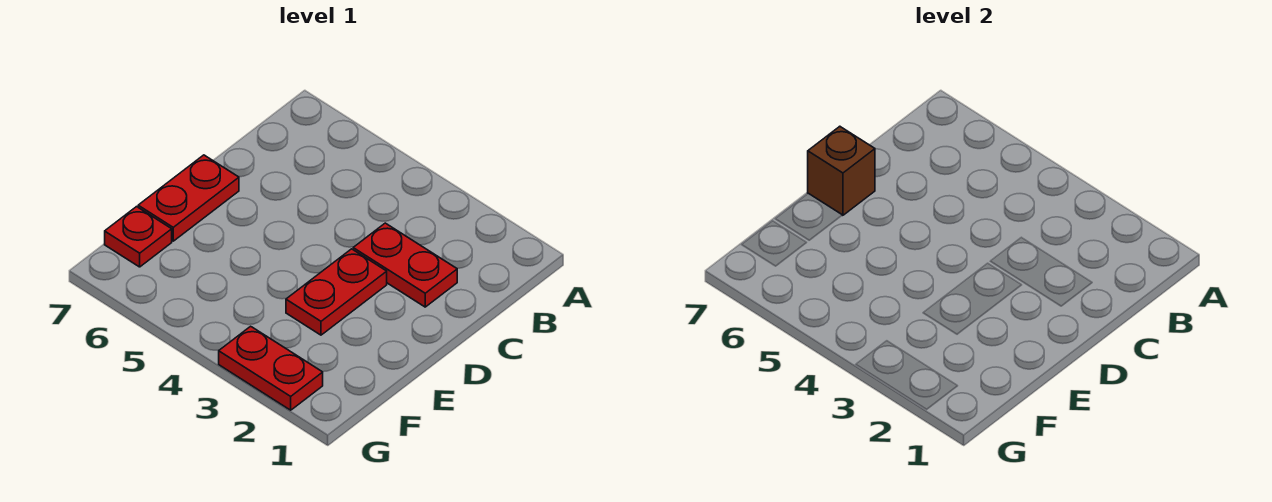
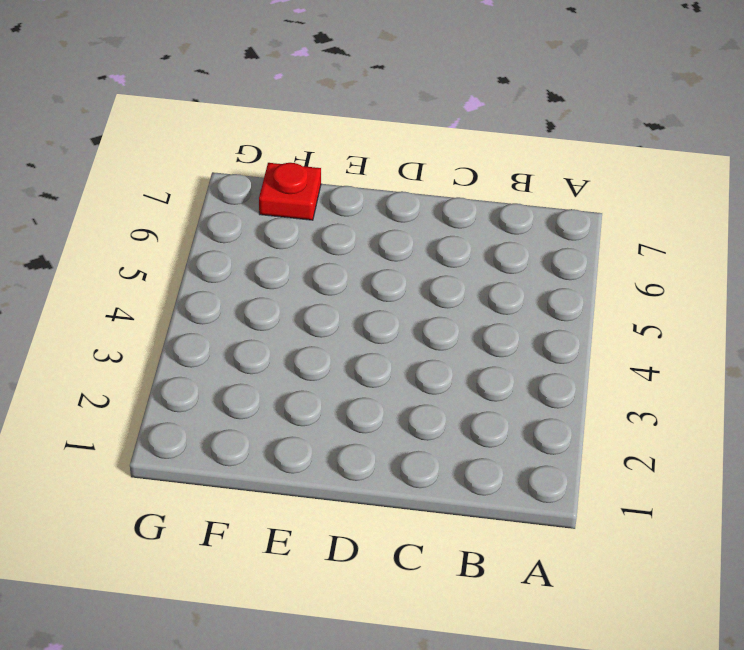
none -> red plate C2:C3 level 1
none -> red plate D3:E3 level 1

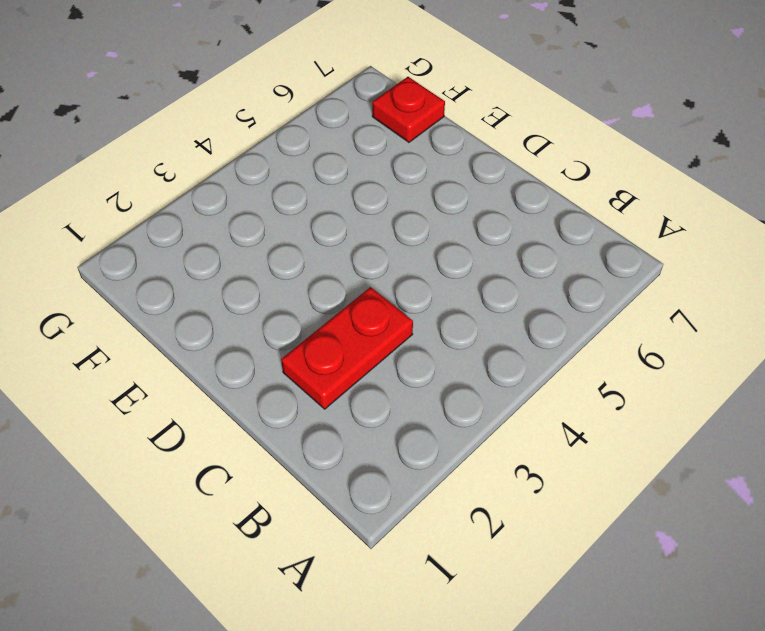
none -> red plate D3:E3 level 1
none -> red plate D7:E7 level 1

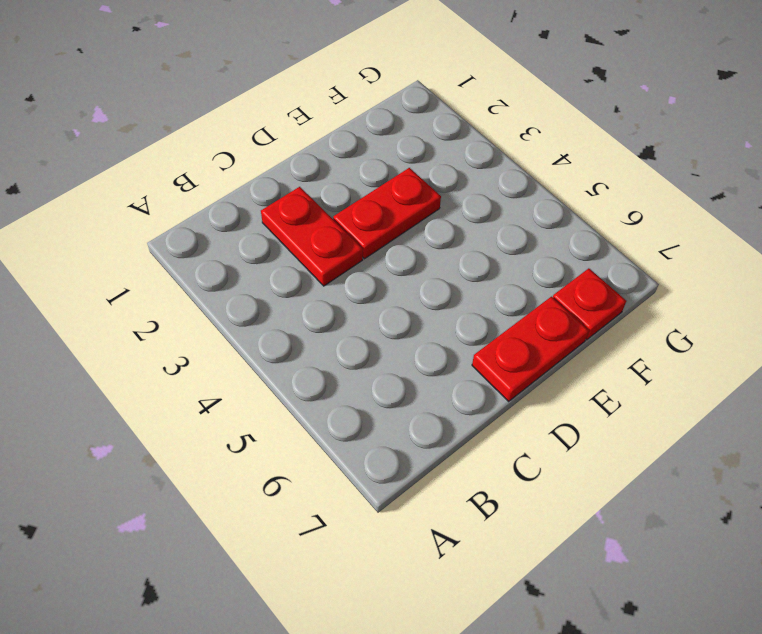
none -> red plate G2:G3 level 1
none -> brown brick D7 level 2

